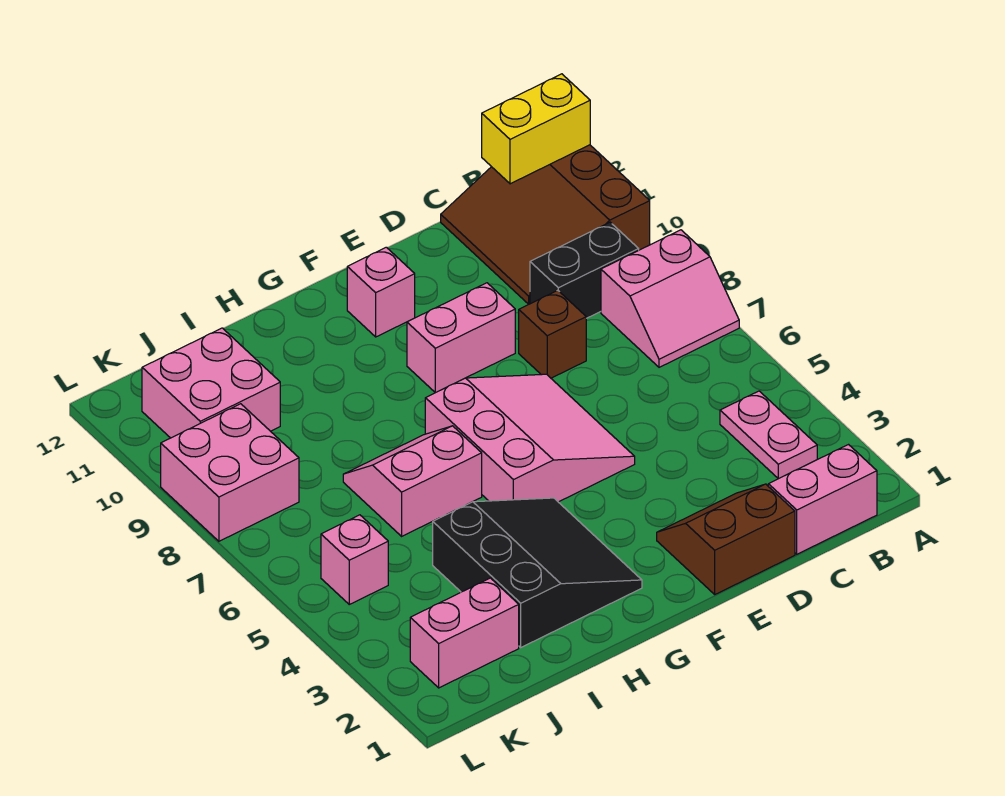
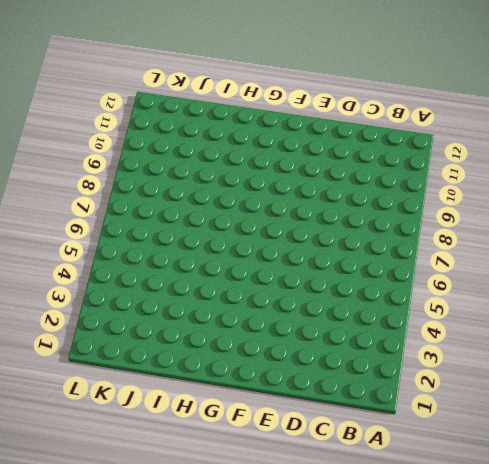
none -> pink slope A7:B8 level 1 top 8
none -> brown slope A10:C12 level 1 top A
none -> pink brick B1:C1 level 1

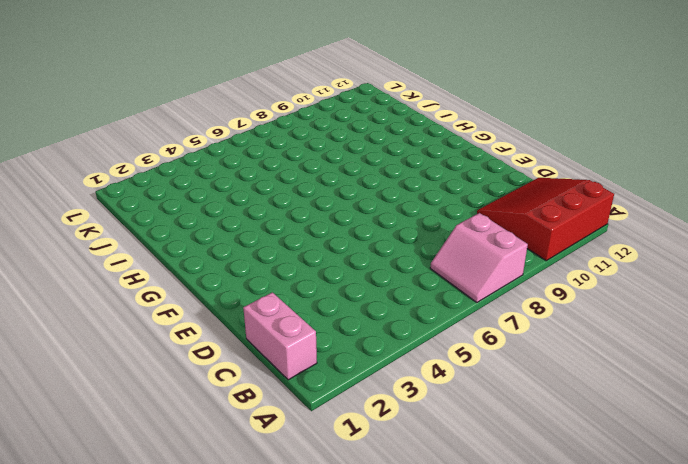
red slope A10:C12 level 1 top A -> brown slope A10:C12 level 1 top A
none -> pink plate B3:B4 level 1
none -> black brick B9:C9 level 1
none -> brown slope D1:E2 level 1 top 1

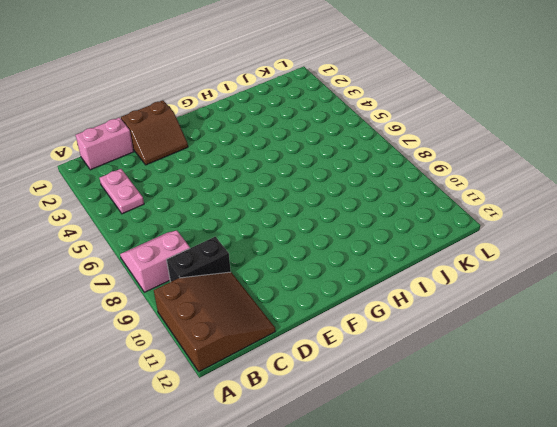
none -> brown brick D8 level 1
none -> pink slope E5:G7 level 1 top G
none -> pink brick E9:F9 level 1

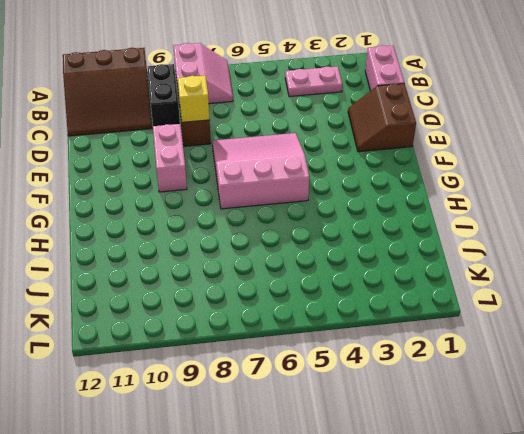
yellow brick D8 level 2 -> none
none -> pink brick F11 level 1
none -> black slope G2:I4 level 1 top I
none -> pink slope H6:I7 level 1 top 6

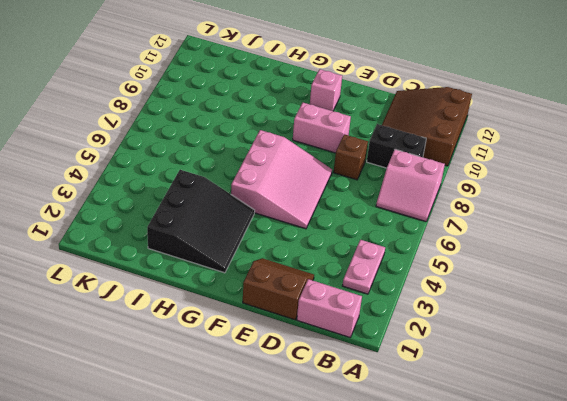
none -> pink slope H6:I7 level 1 top 6
none -> pink brick J2:K2 level 1
none -> pink brick J10:K11 level 1

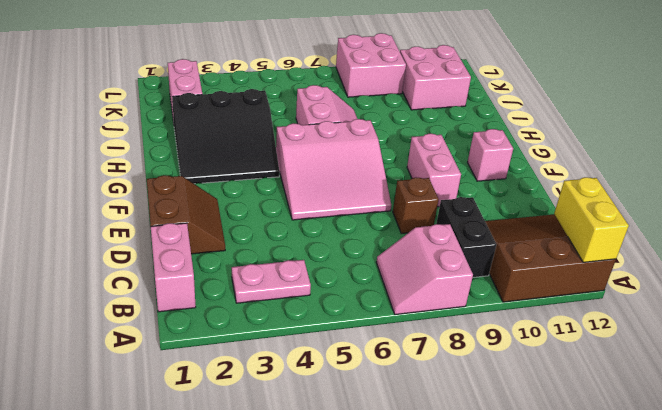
none -> pink brick K5 level 1

